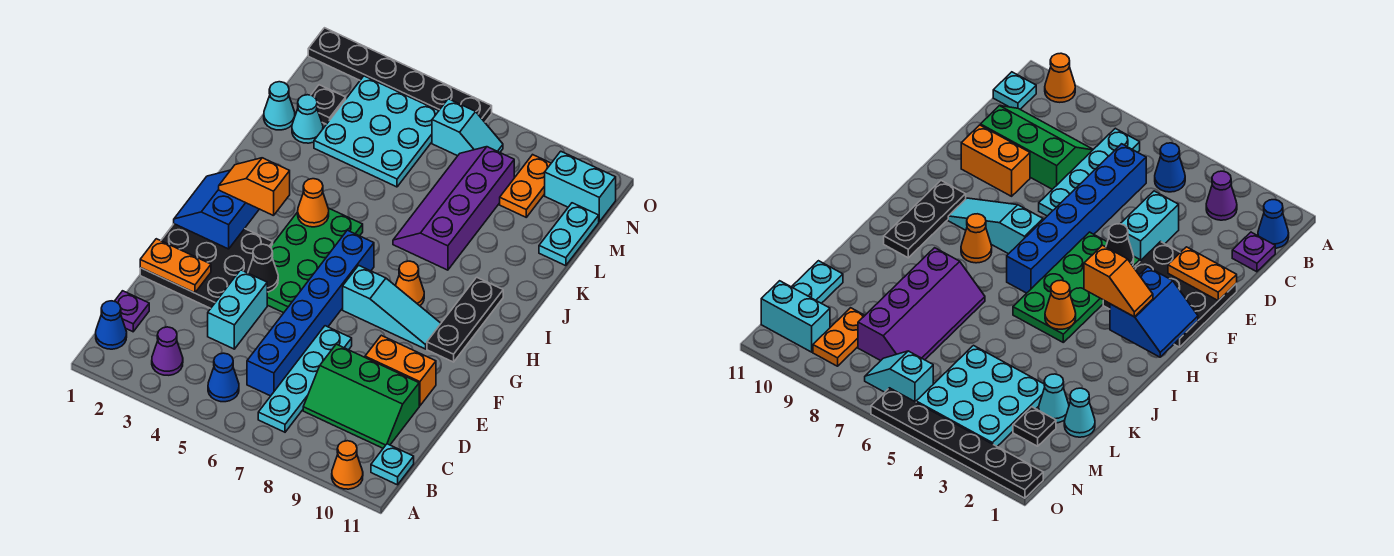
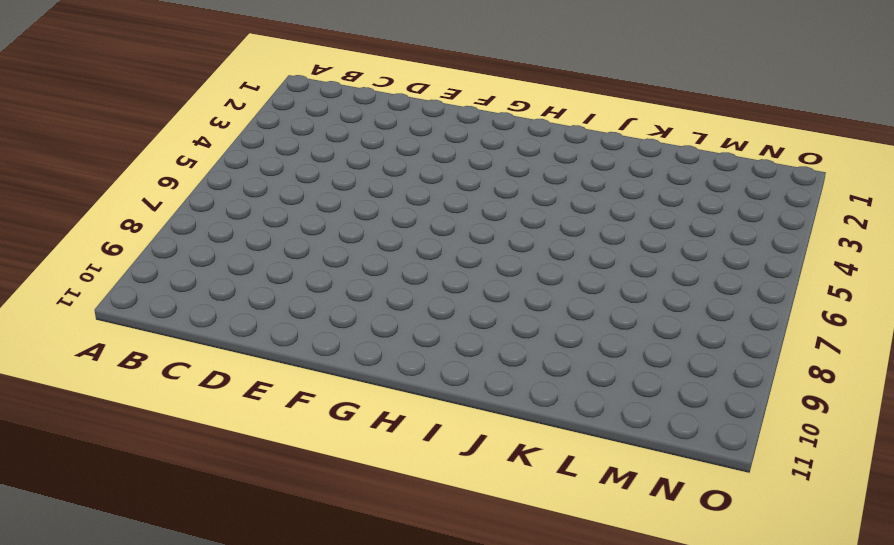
none -> orange cone A10 level 1
none -> blue cone B1 level 1
none -> purple cone B3 level 1
none -> blue cone B5 level 1

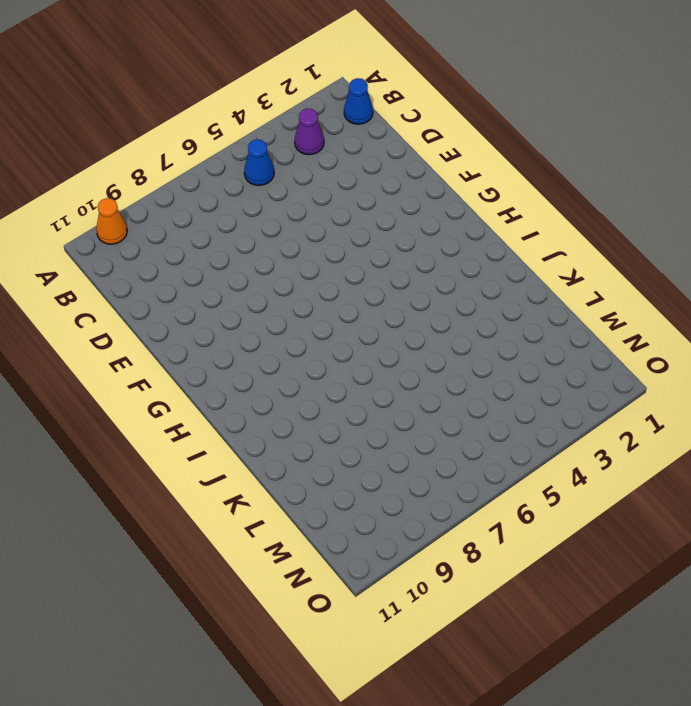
none -> cyan plate B7:E7 level 1
none -> cyan plate B11 level 1
none -> purple plate C1 level 1
none -> blue brick C6:H6 level 1

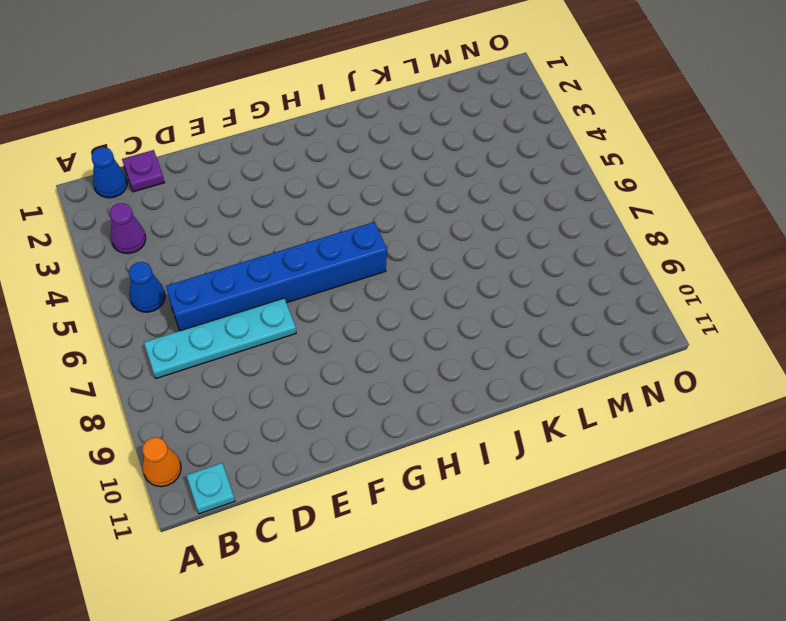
none -> green slope C8:D10 level 1 top D
none -> cyan brick D4:E4 level 1
none -> black plate E1:G3 level 1
none -> orange brick E9:E10 level 1

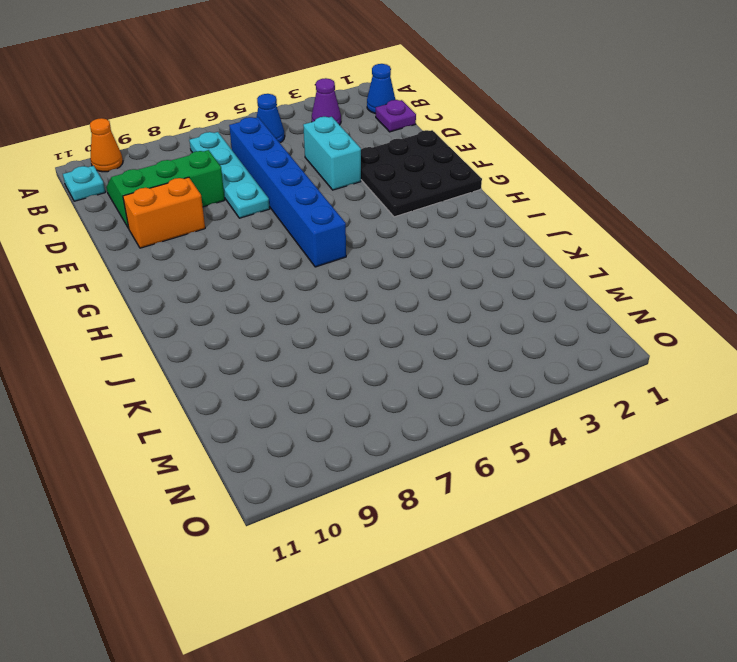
none -> green plate F4:I5 level 1
none -> cyan slope G7:G9 level 1 top 7
none -> black plate G10:I10 level 1
none -> orange cone H8 level 1

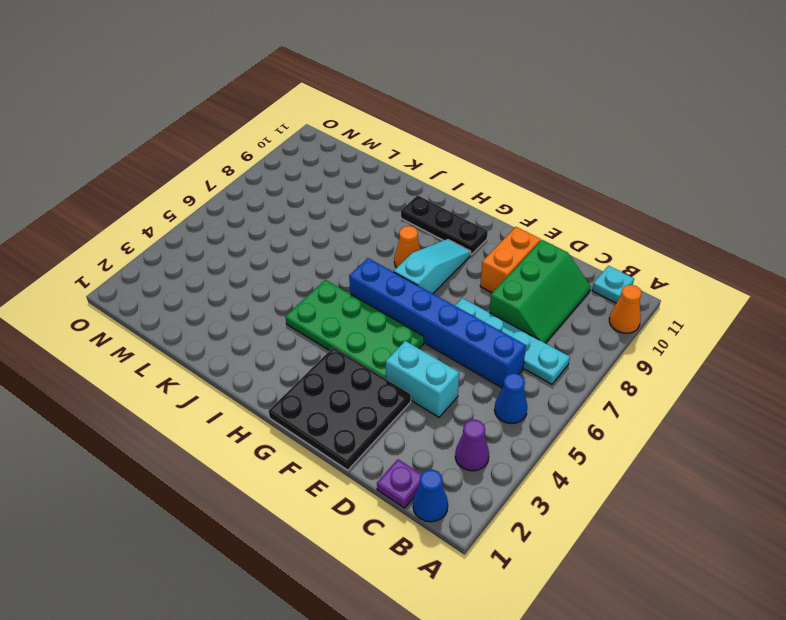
none -> purple slope J7:M8 level 1 top 8
none -> cyan cone L1 level 1
none -> cyan cone L2 level 1
none -> cyan plate L3:N5 level 1

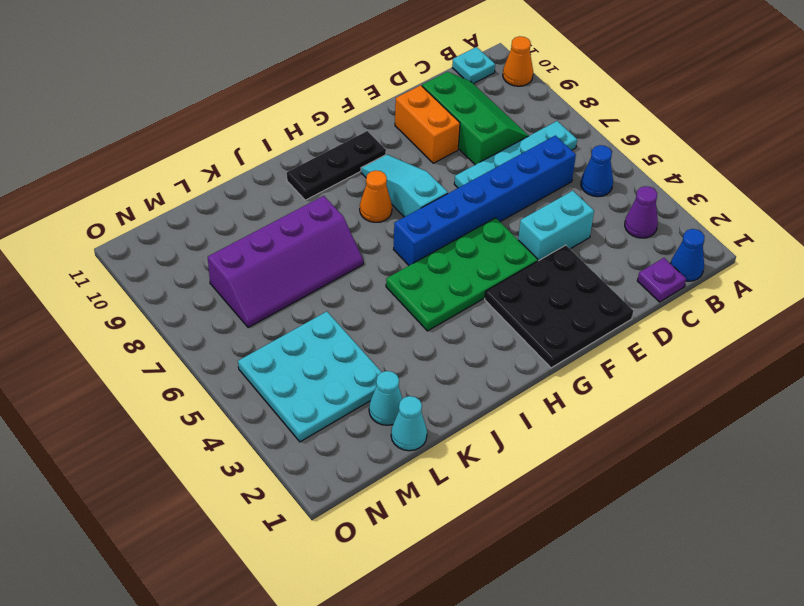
none -> cyan plate L11:M11 level 1
none -> black plate M2 level 1
none -> orange plate M9:N9 level 1
none -> cyan slope N6:N7 level 1 top 6

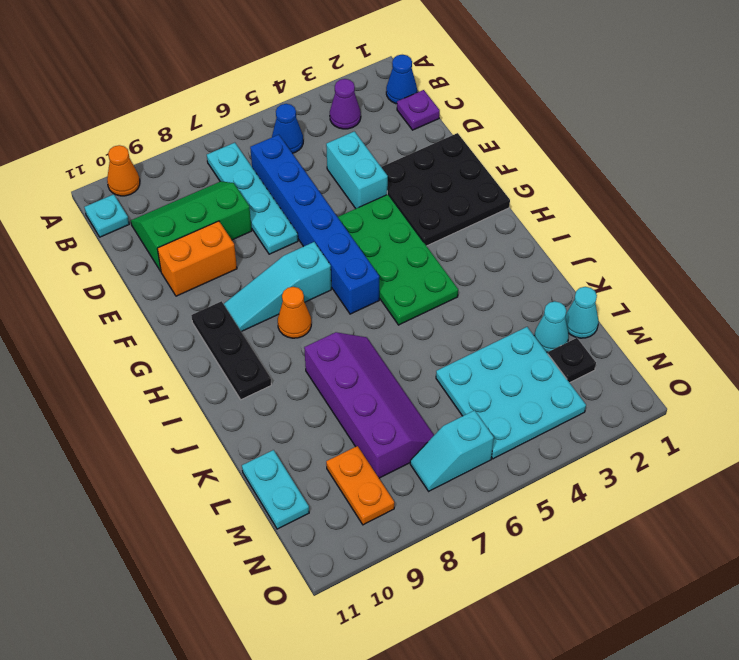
none -> cyan brick N10:N11 level 1
none -> black plate O1:O6 level 1
none -> orange plate E1:E2 level 2
none -> black cone F4 level 2

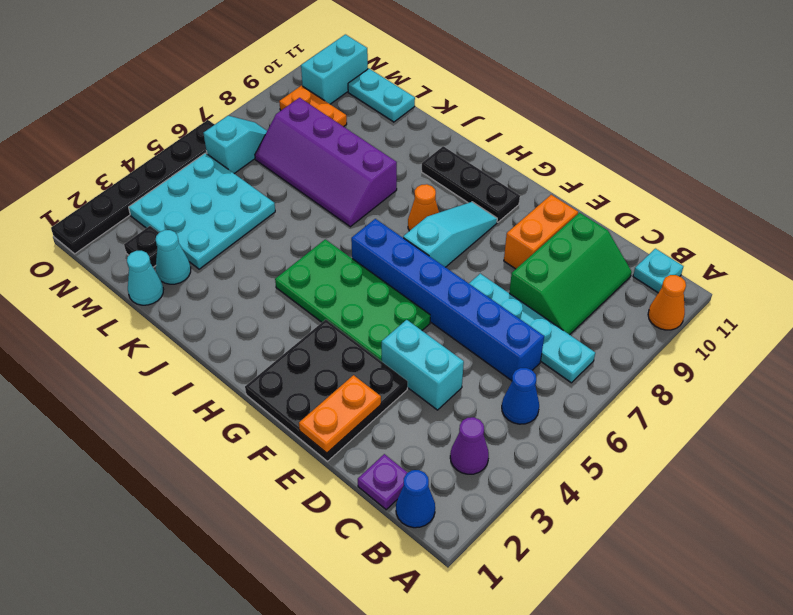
none -> black cone F4 level 2
none -> blue slope G1:H2 level 2 top 2
none -> orange cone I4 level 2
none -> orange slope H2:H3 level 3 top 3

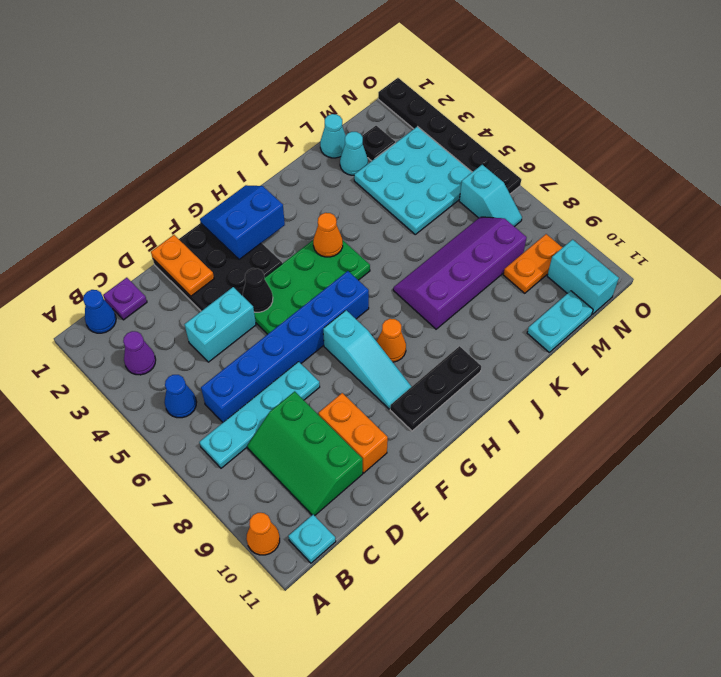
none -> orange slope H2:H3 level 3 top 3

